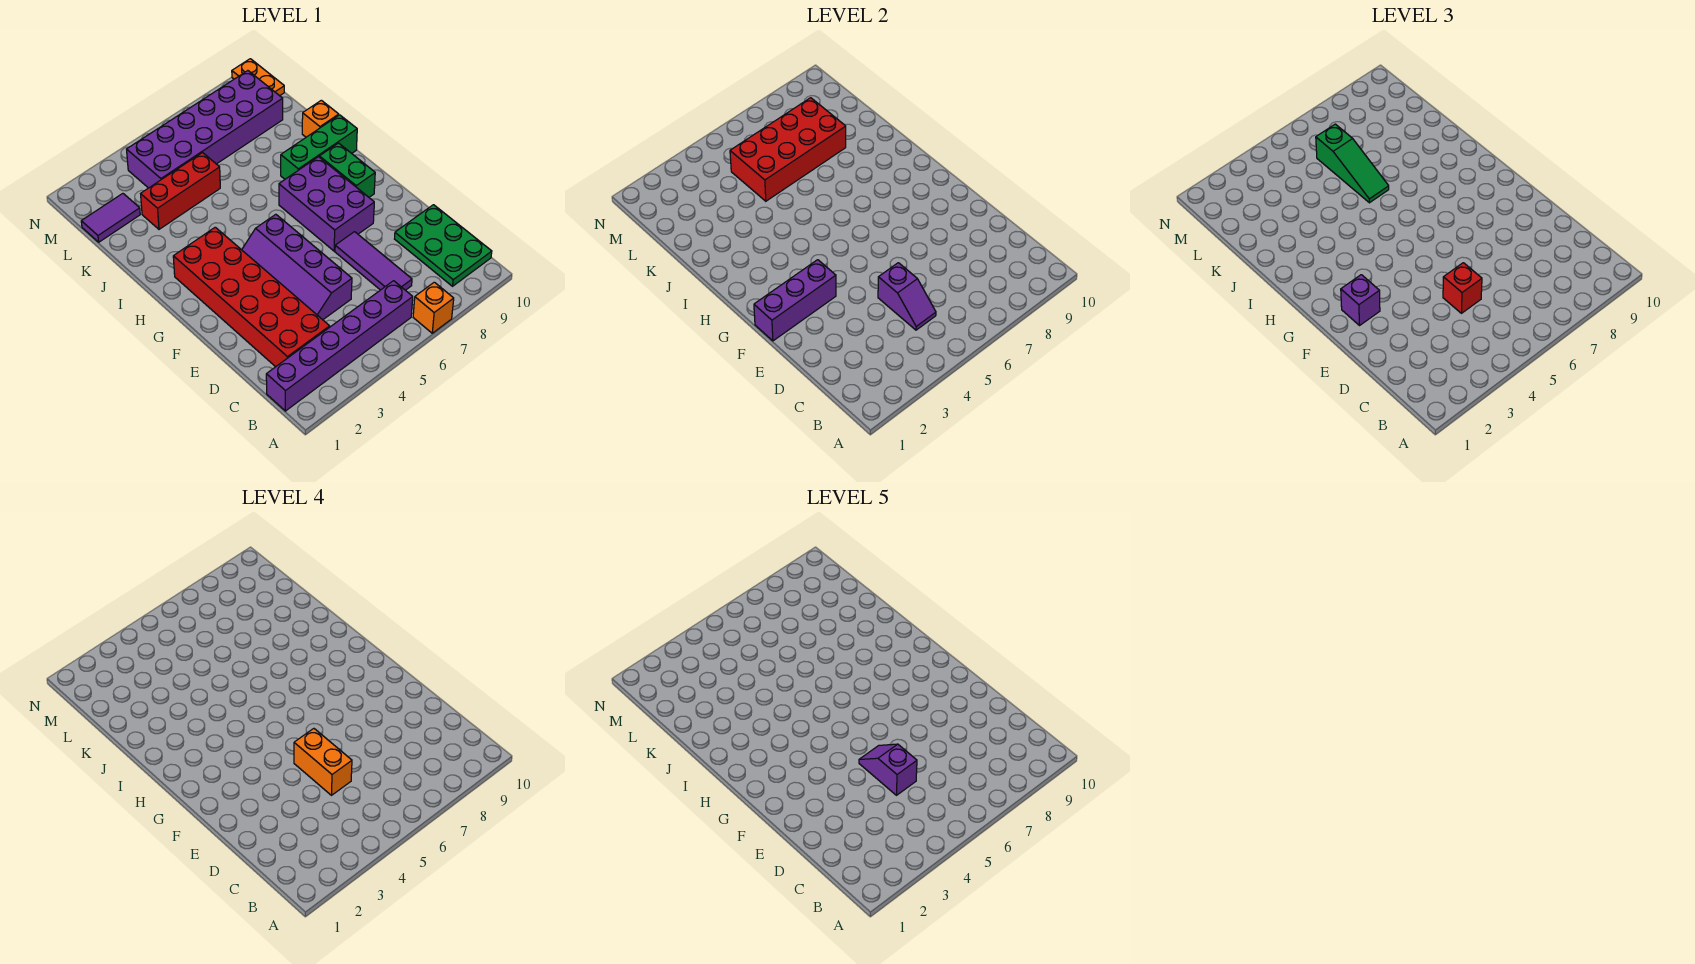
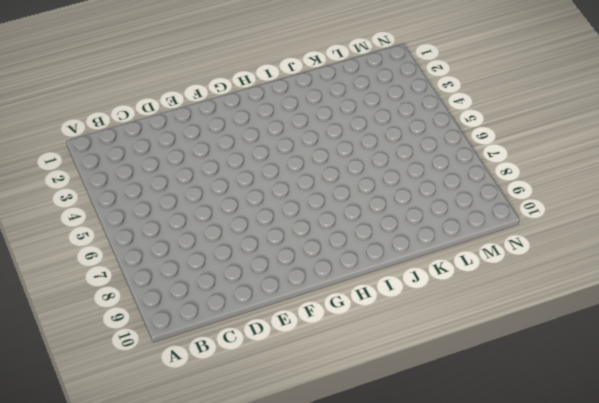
none -> orange brick A7 level 1
none -> purple brick B1:B6 level 1
none -> green plate B9:D10 level 1

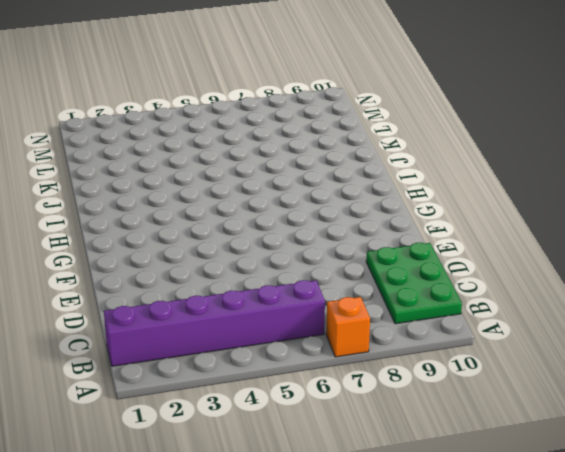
none -> red brick C2:H3 level 1
none -> purple tile C7:E7 level 1
none -> purple slope D4:G5 level 1 top 5

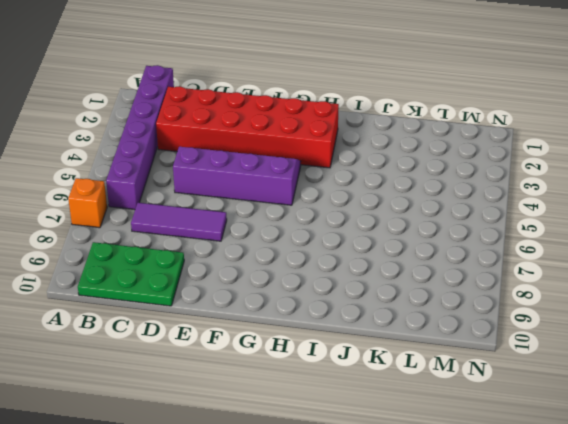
none -> purple brick F7:H8 level 1
none -> green brick G9:H9 level 1
none -> green brick I8:I10 level 1

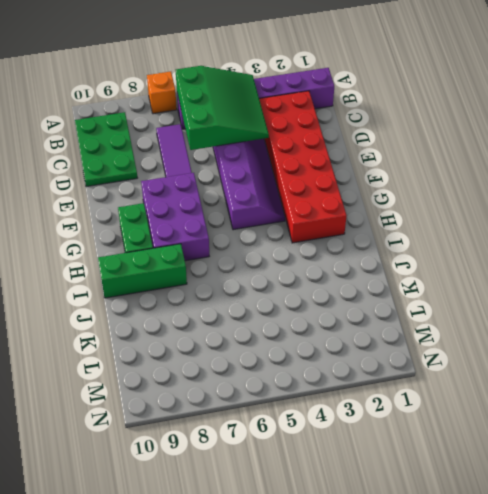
green slope B4:D6 level 2 top 6 -> purple slope C5:D5 level 2 top D
none -> orange brick J10 level 1
none -> red brick K3:K5 level 1
none -> purple tile L1:L2 level 1

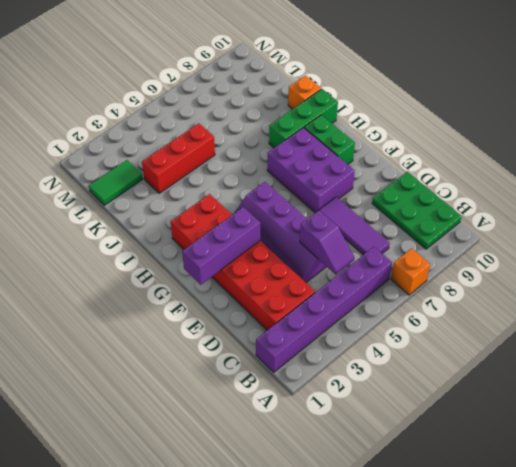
green tile L1:L2 level 1 -> purple tile L1:L2 level 1
none -> purple brick L4:M9 level 1
none -> orange plate M10:N10 level 1
none -> red brick K5:L8 level 2

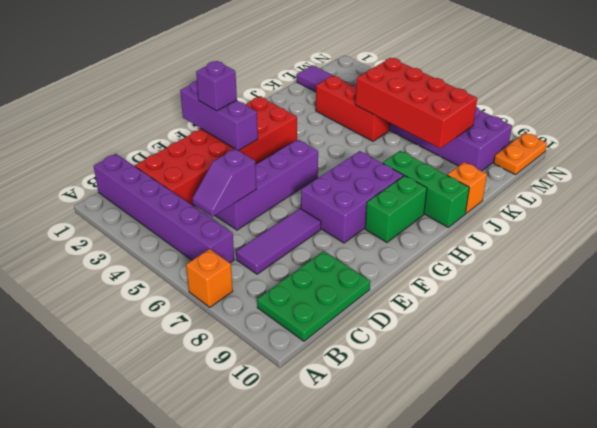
none -> red brick D5 level 3
none -> green slope J6:L6 level 3 top L
none -> orange brick D5:E5 level 4

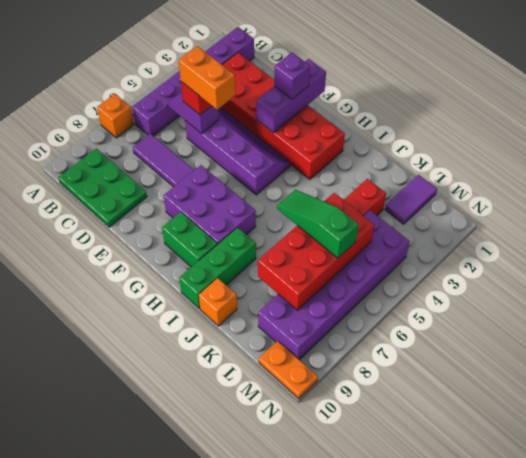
none -> purple slope D5:E5 level 5 top D

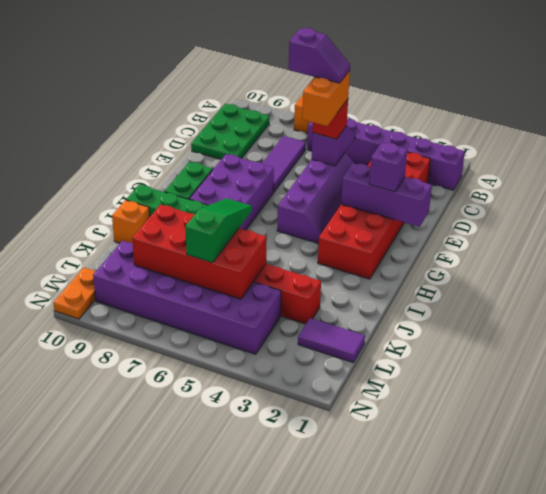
purple slope D5:D6 level 5 top 6 -> purple slope D5:E5 level 5 top D

